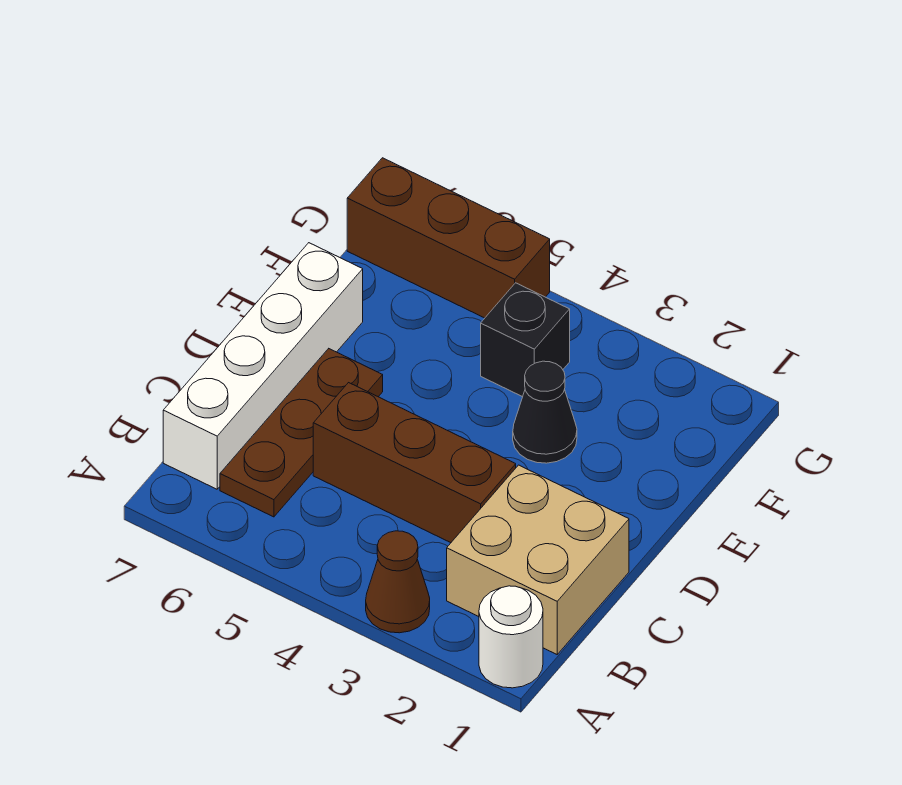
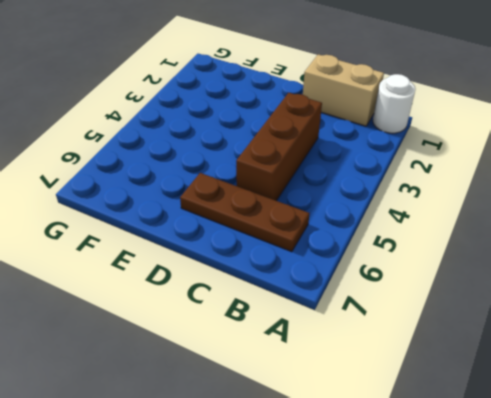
tan brick B1:C1 level 1 -> tan brick B1:C2 level 1
none -> brown cone A3 level 1
none -> white brick B7:E7 level 1

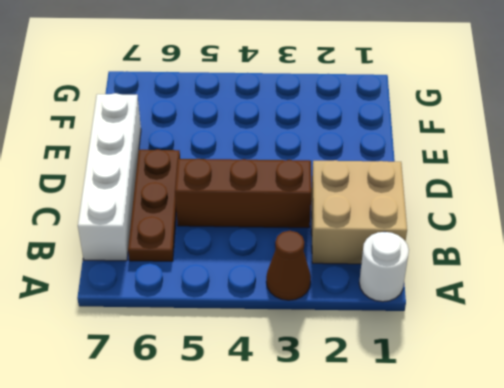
none -> black cone E3 level 1
none -> black brick F4 level 1

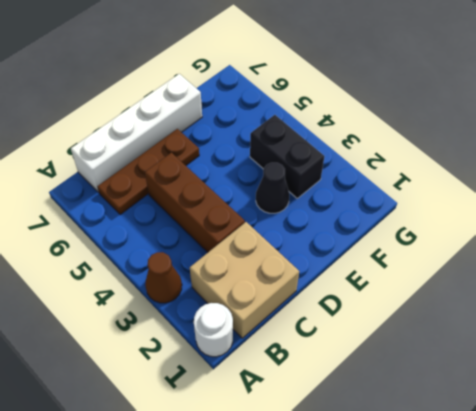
black brick F3:F4 level 1 -> black brick F4 level 1
none -> brown brick G5:G7 level 1

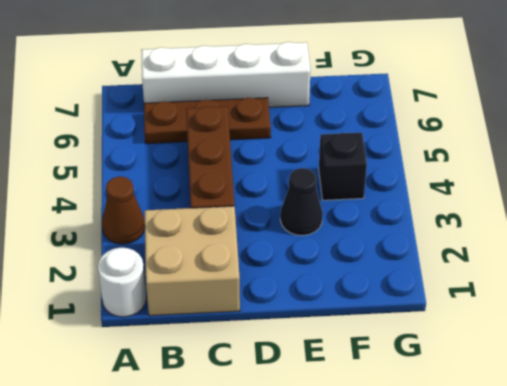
none -> brown brick G5:G7 level 1

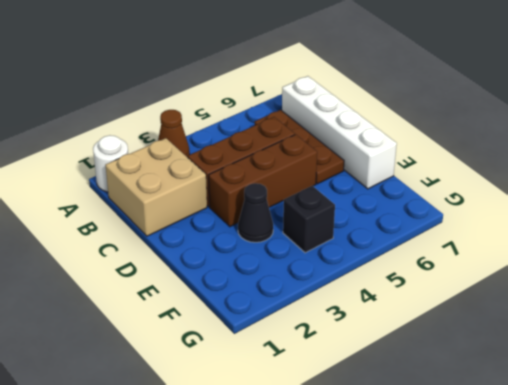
brown brick D3:D5 level 1 -> brown brick G5:G7 level 1

